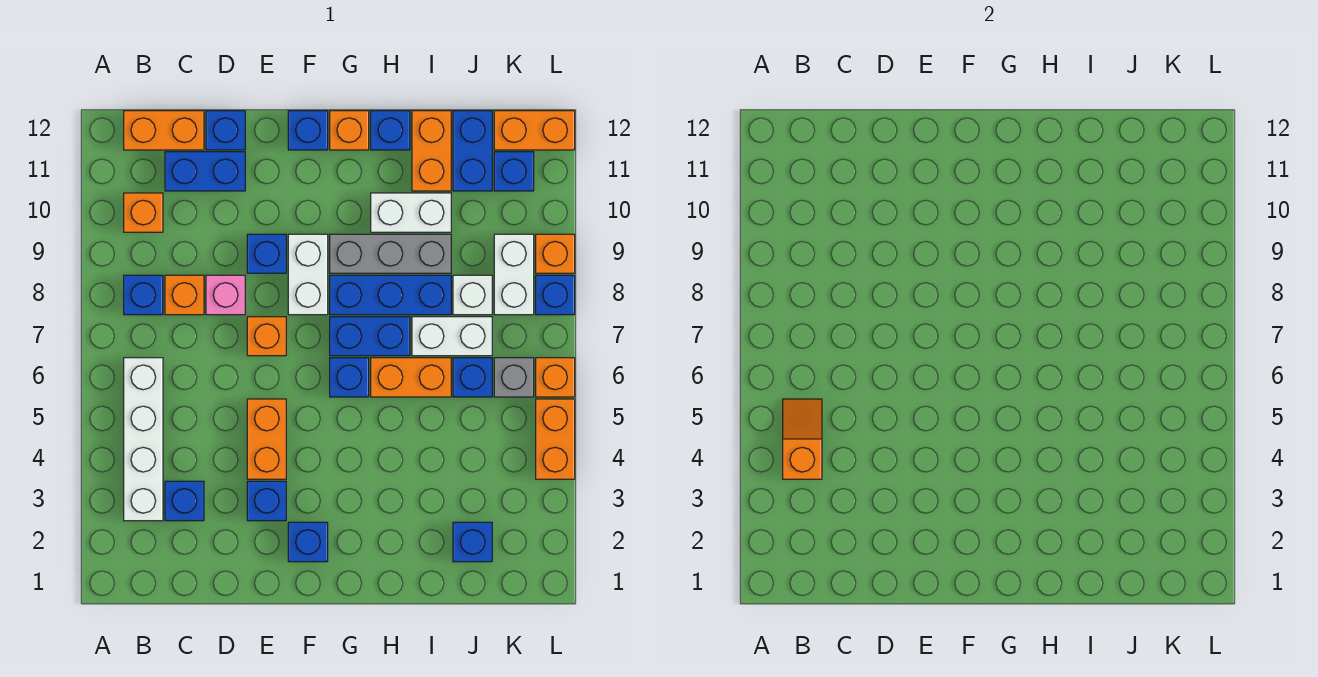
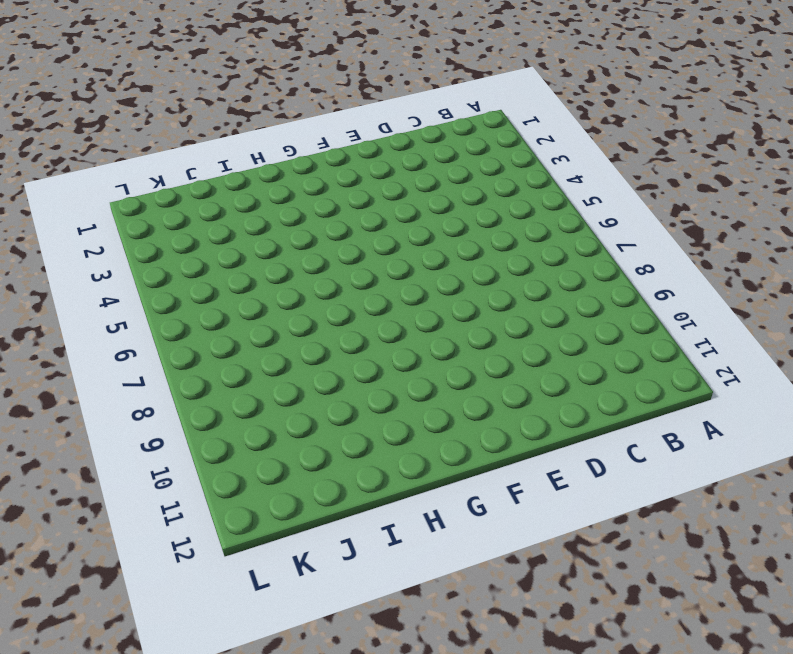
none -> white brick B3:B6 level 1
none -> blue brick B8 level 1
none -> orange brick B10 level 1
none -> orange brick B12:C12 level 1

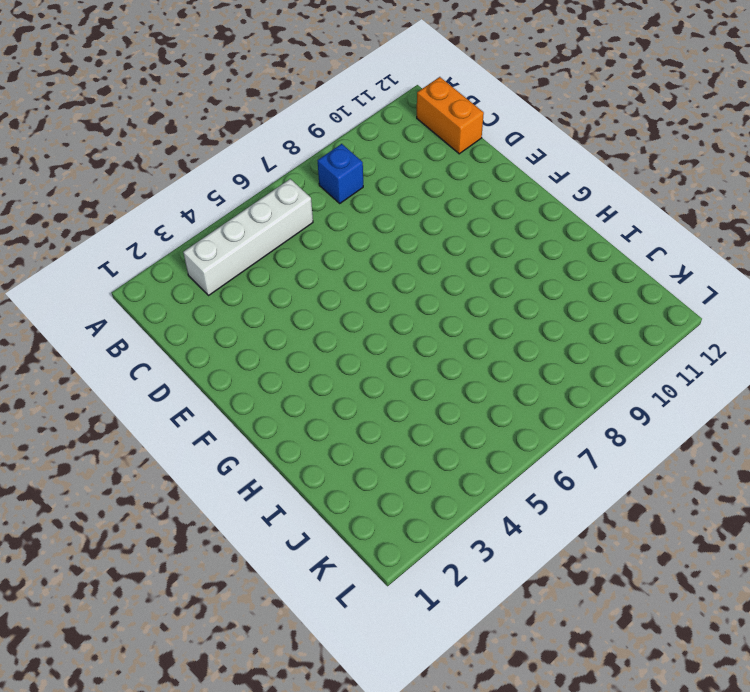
none -> orange brick B10 level 1
none -> blue brick C3 level 1
none -> orange brick C8 level 1
none -> blue brick C11:D11 level 1

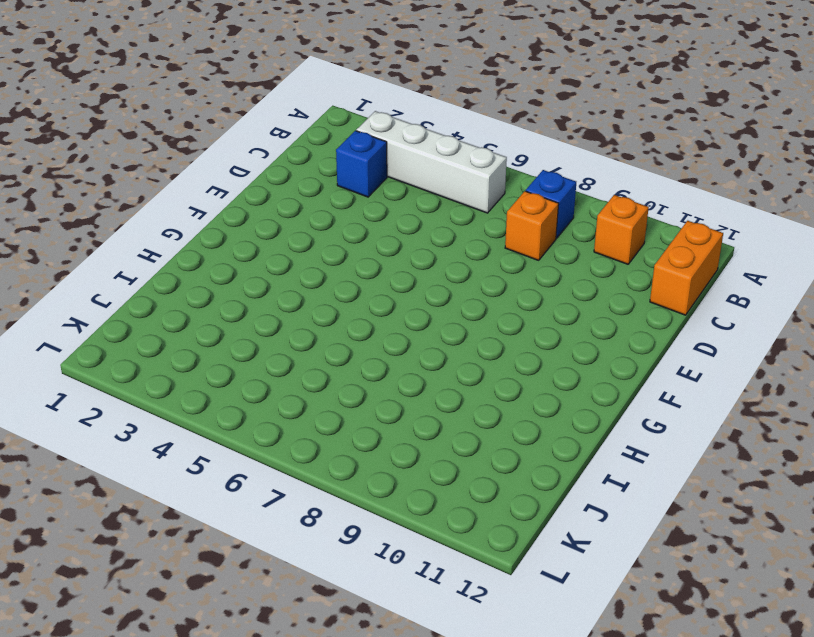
none -> blue brick C11:D11 level 1
none -> pink brick D8 level 1
none -> blue brick D12 level 1
none -> blue brick E3 level 1

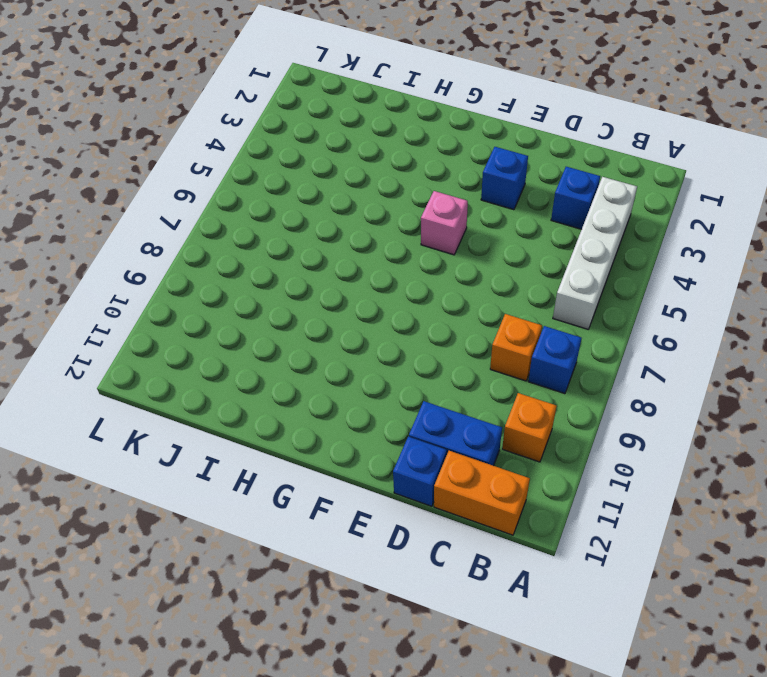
pink brick F5 level 1 -> pink brick D8 level 1
none -> orange brick E4:E5 level 1
none -> orange brick E7 level 1
none -> blue brick E9 level 1
none -> blue brick F2 level 1

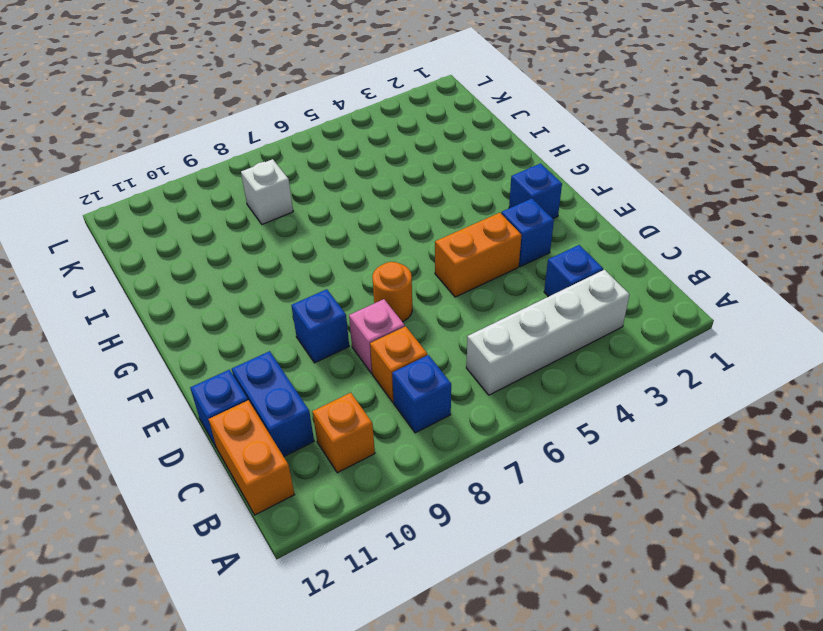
orange round brick E7 level 1 -> orange brick E7 level 1
none -> white brick F8:F9 level 1
none -> blue brick F12 level 1
none -> blue brick G6 level 1
none -> blue brick G7:H7 level 1

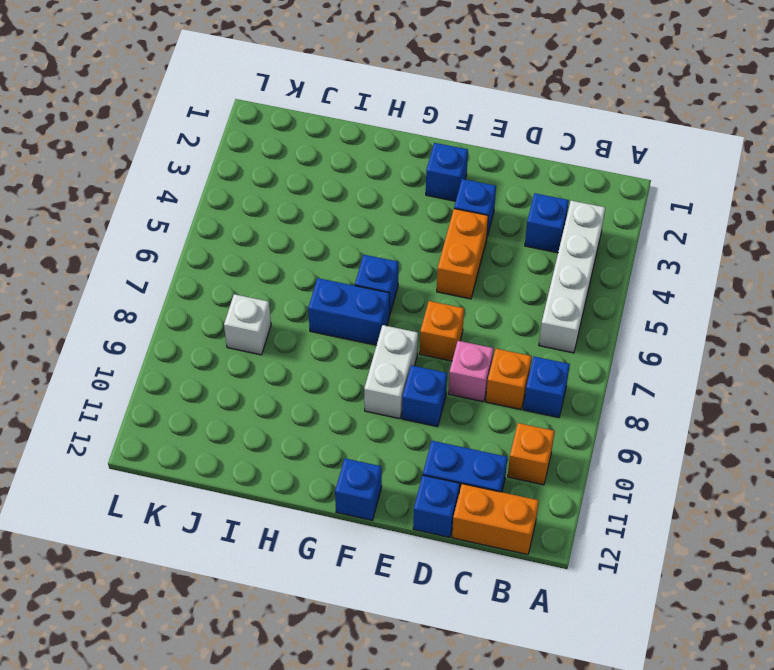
none -> blue brick G8:I8 level 1
none -> grey brick G9:I9 level 1
none -> orange brick G12 level 1
none -> orange brick H6:I6 level 1

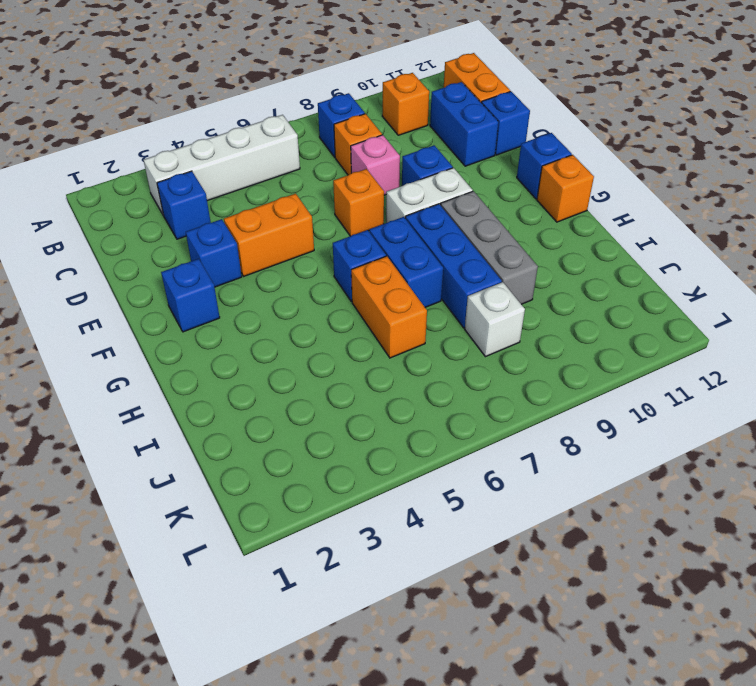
none -> white brick H10:I10 level 1
none -> blue brick H12 level 1
none -> white brick I7:J7 level 1
none -> orange brick I11:I12 level 1

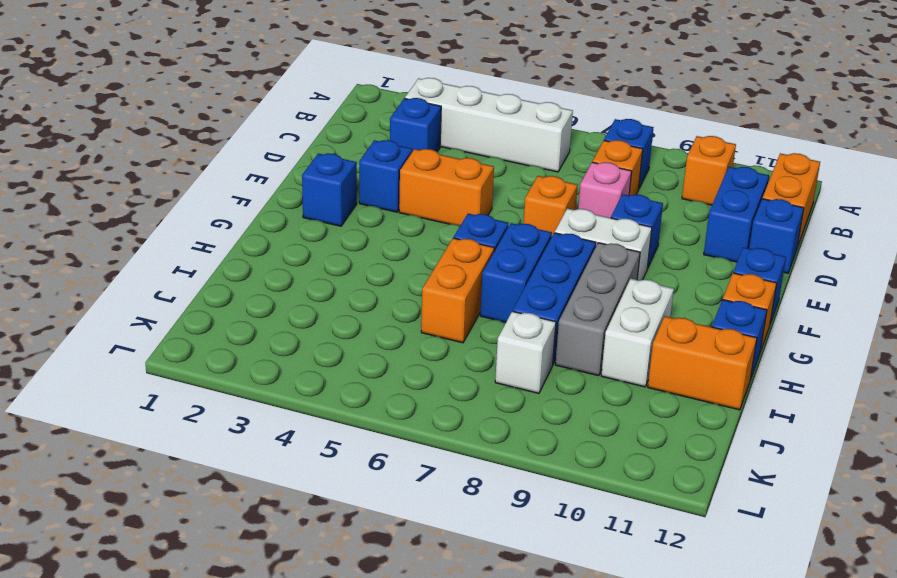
none -> white brick I7:J7 level 1
none -> blue brick J2 level 1
none -> blue brick J6 level 1
none -> blue brick J11:J12 level 1

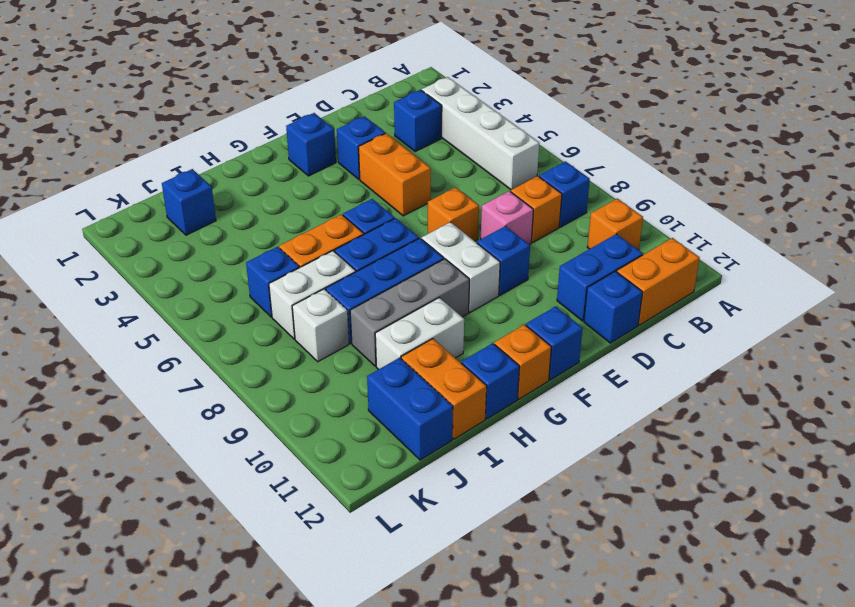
none -> grey brick K6 level 1
none -> white brick K8:K9 level 1
none -> blue brick K11 level 1
none -> orange brick K12:L12 level 1

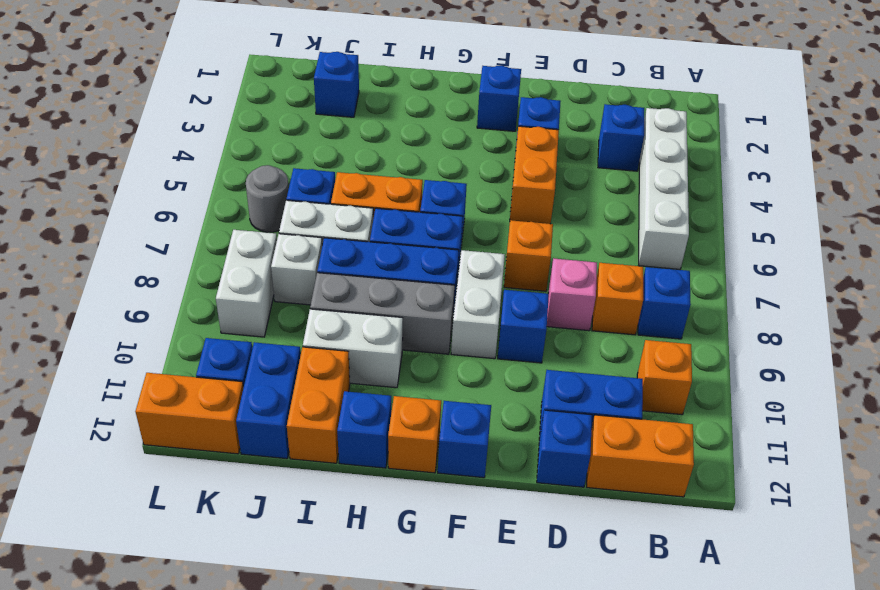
grey round brick K6 level 1 -> grey brick K6 level 1
none -> orange brick L4:L5 level 1
none -> orange brick L6 level 1
none -> blue brick L8 level 1
none -> orange brick L9 level 1

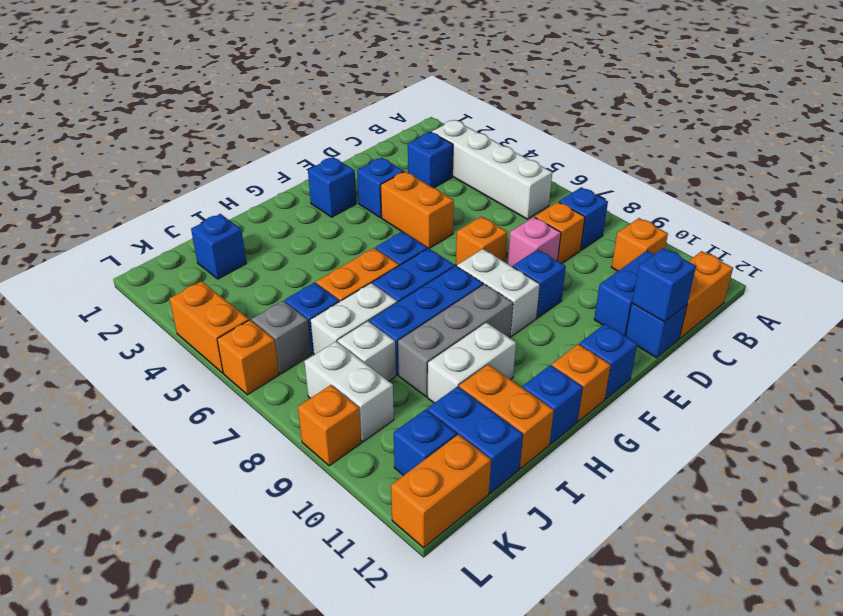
blue brick D12 level 2 -> blue brick L8 level 1
none -> orange slope B4:B5 level 2 top 4

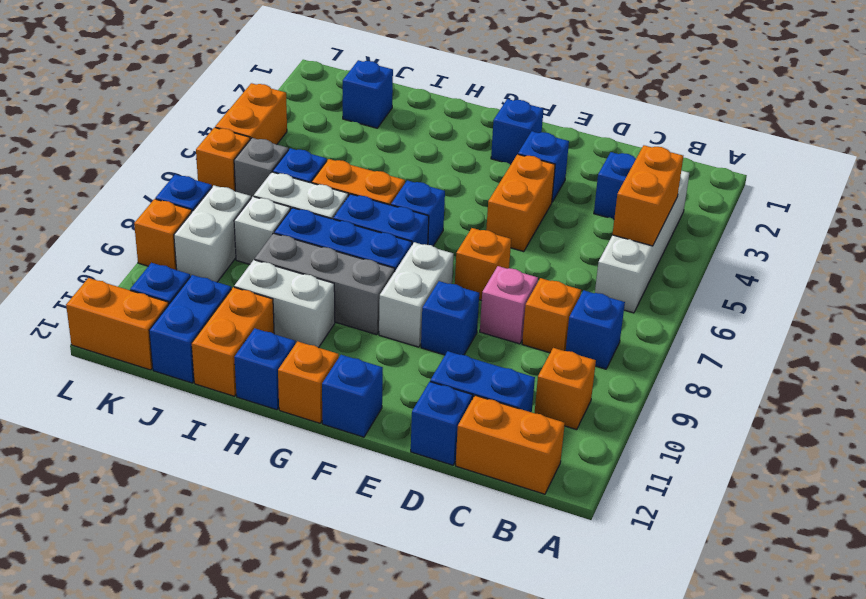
orange brick B4:B5 level 2 -> orange slope B4:B5 level 2 top 4

